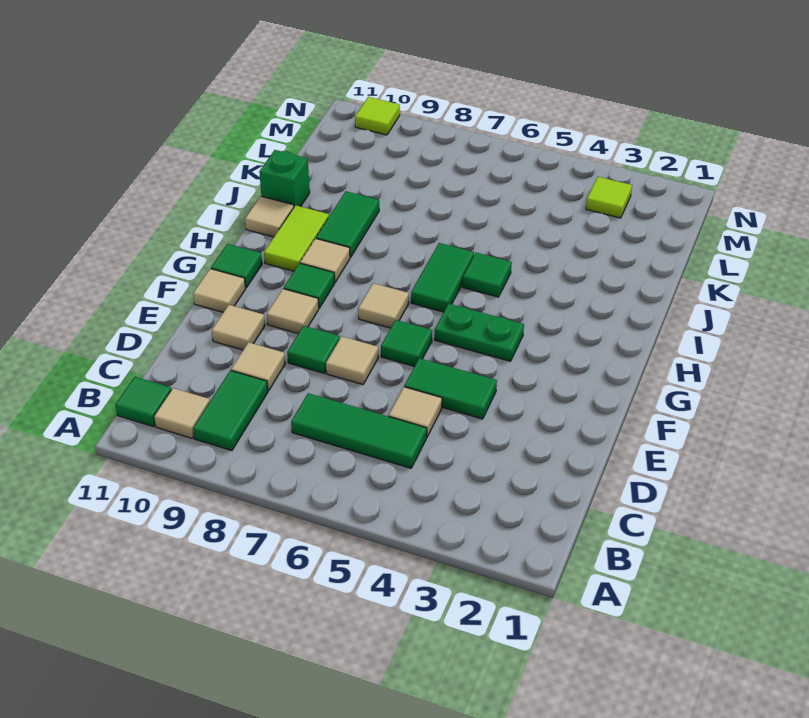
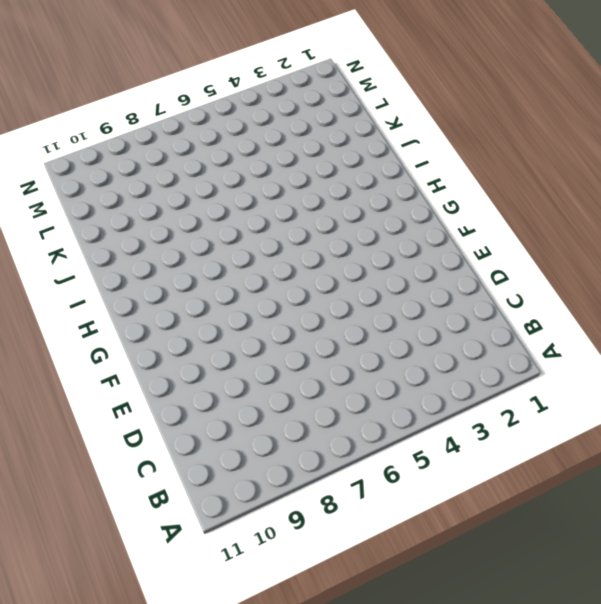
none -> green tile B9:C9 level 1
none -> tan tile B10 level 1
none -> green tile B11 level 1

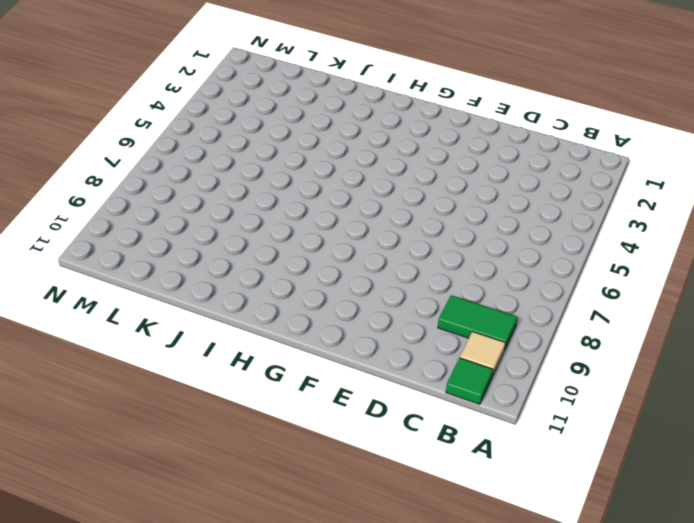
none -> green tile C5:C7 level 1
none -> tan tile D5 level 1
none -> tan tile D9 level 1

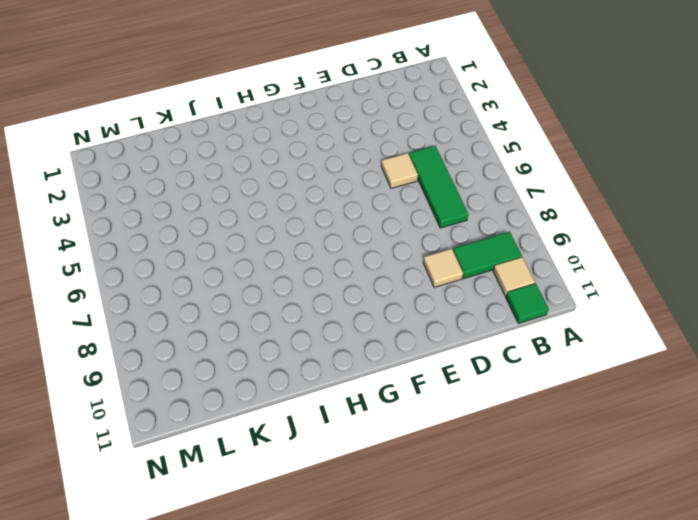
none -> green tile E4:E5 level 1
none -> tan tile E7 level 1
none -> green tile E8 level 1

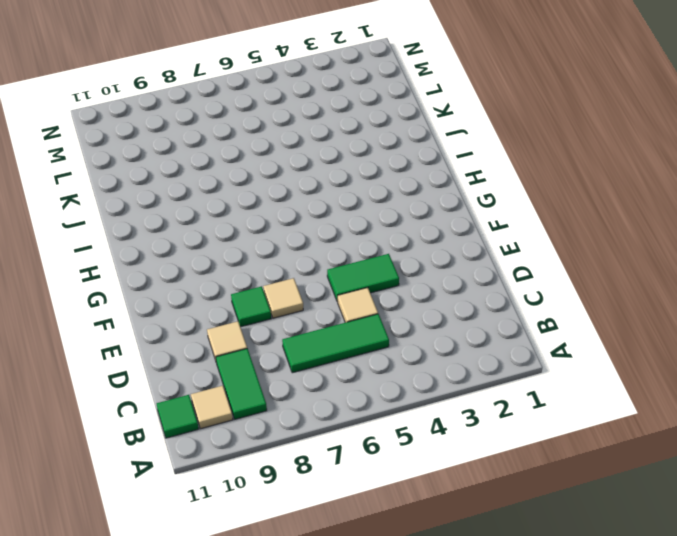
none -> tan tile E10 level 1
none -> green tile F6 level 1
none -> tan tile F9 level 1

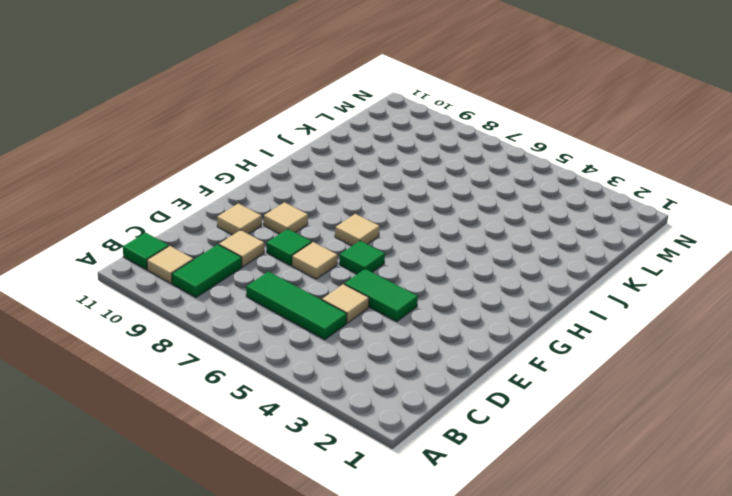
none -> tan tile F11 level 1
none -> green plate G4:G5 level 1
none -> green tile G9 level 1

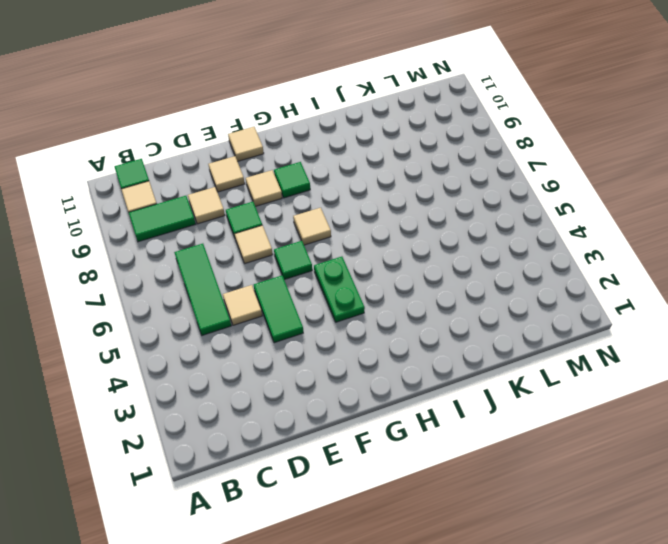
none -> green tile G11 level 1
none -> green tile H6:I6 level 1
none -> tan tile H9 level 1

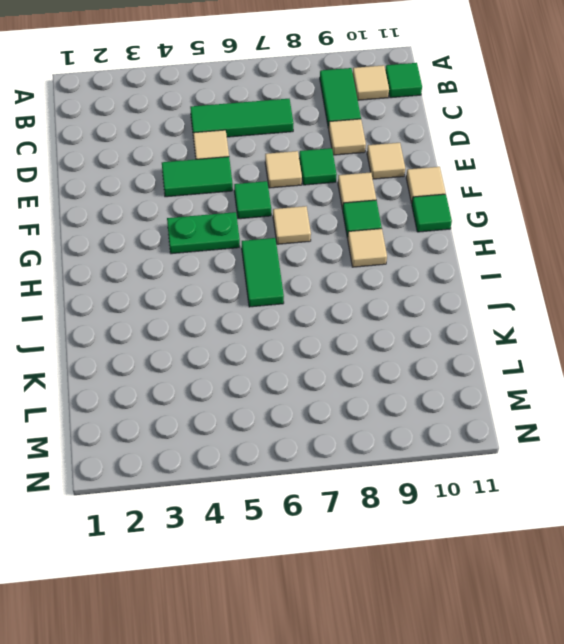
none -> lime tile H10:I10 level 1
none -> green tile I5 level 1
none -> green tile I9:J9 level 1

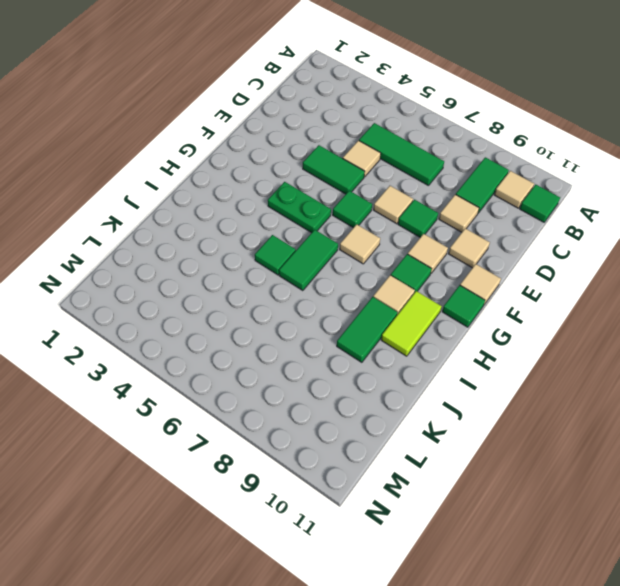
none -> tan tile I11 level 1
none -> green brick J11 level 1
none -> lime tile M3 level 1

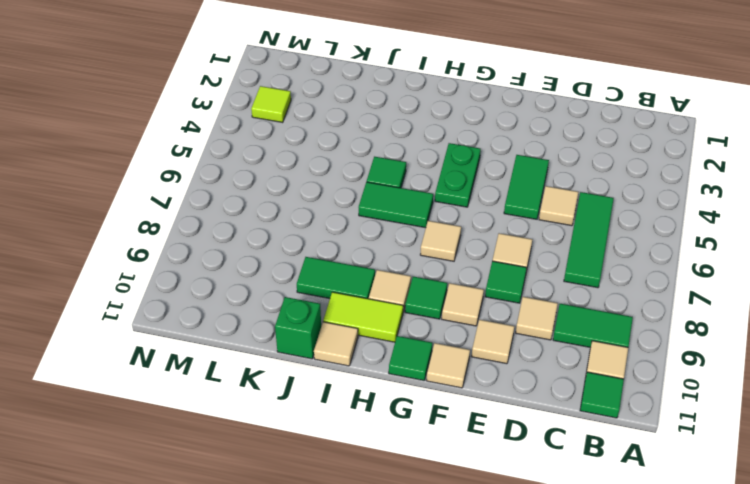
none -> green tile F6 level 1
none -> lime tile N10 level 1

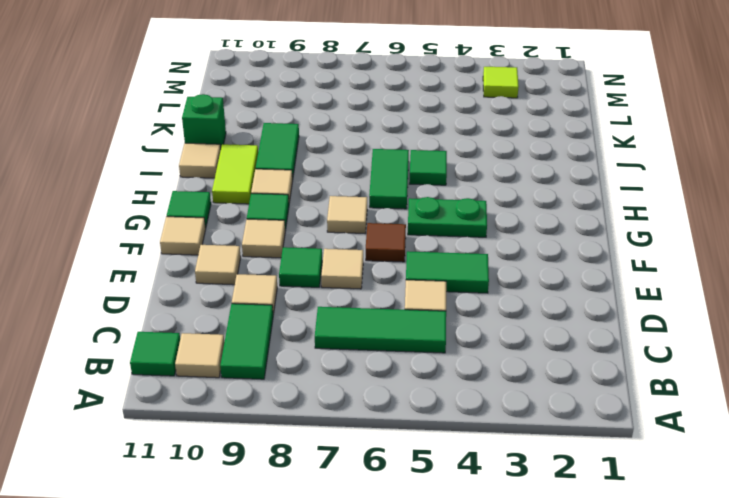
brown tile F6 level 1 -> green tile F6 level 1
none -> lime tile N10 level 1

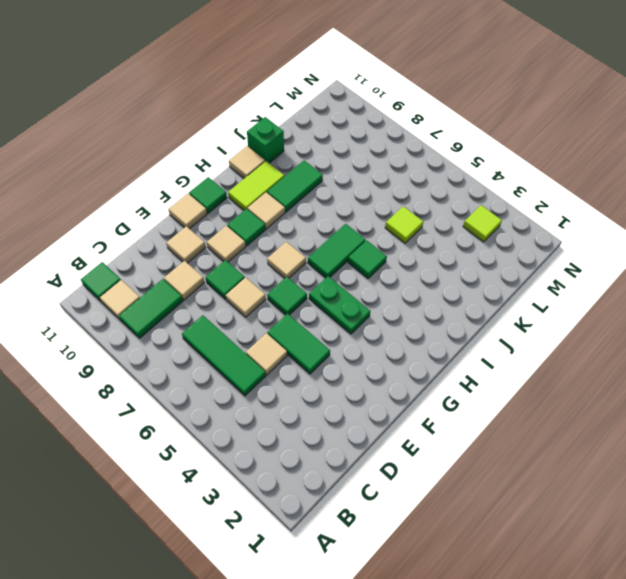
lime tile K5 level 1 -> lime tile N10 level 1

